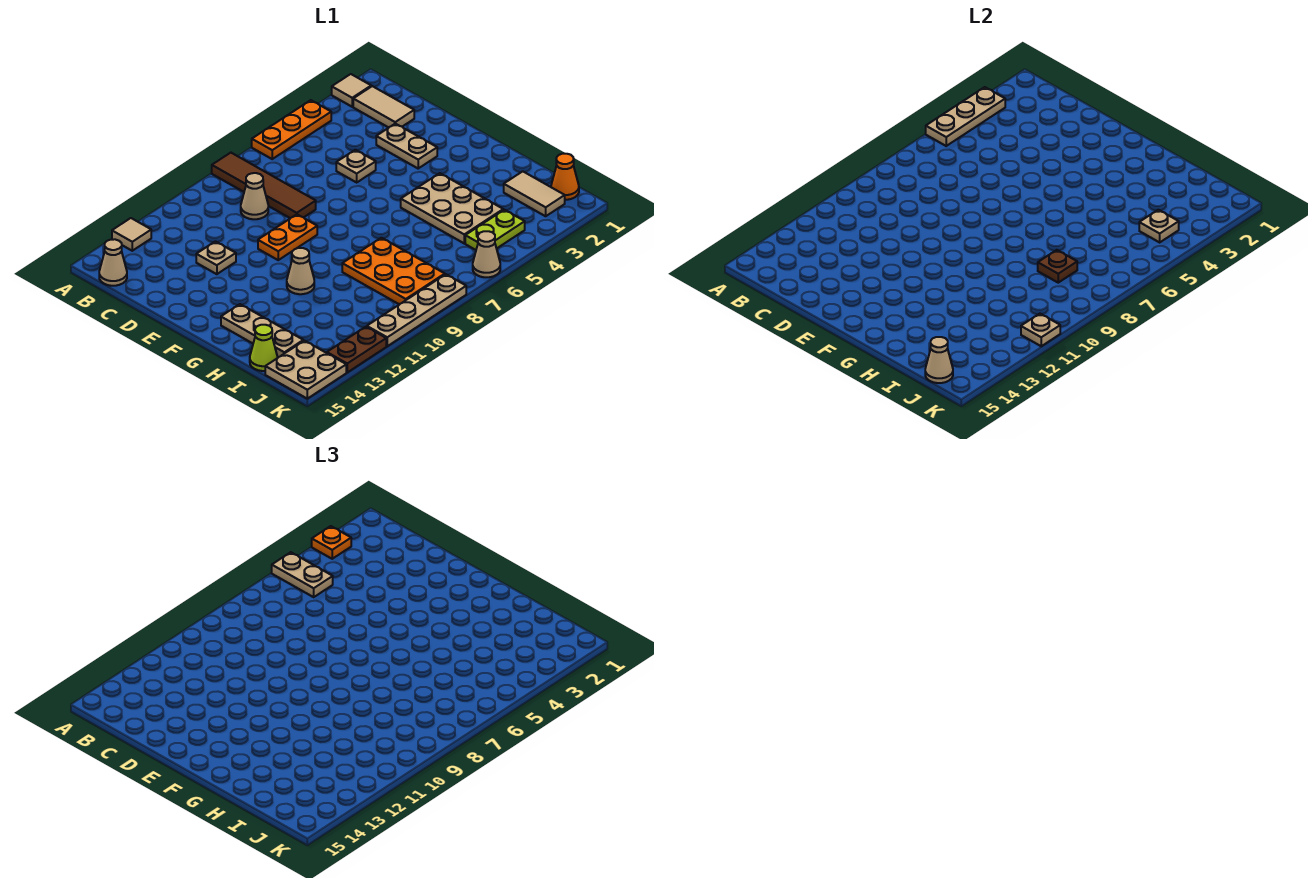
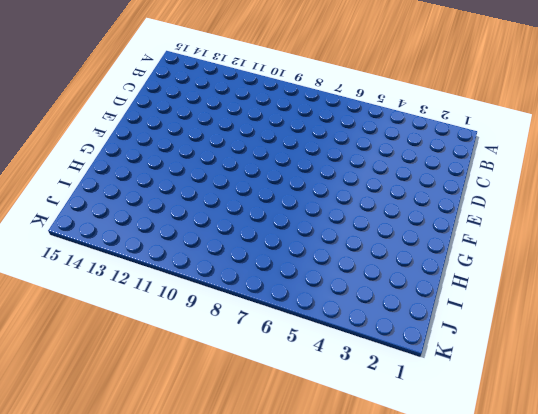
none -> tan tile A2 level 1
none -> orange plate A4:A6 level 1
none -> brown tile A8:D8 level 1
none -> tan tile A13 level 1

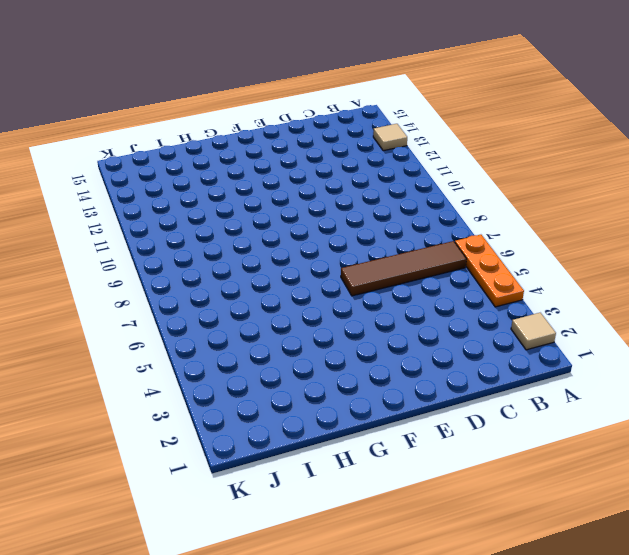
brown tile B6:E6 level 1 -> brown tile A8:D8 level 1
none -> tan tile B2:C2 level 1
none -> tan cone B15 level 1
none -> tan cone C9 level 1
none -> tan plate D3:E3 level 1

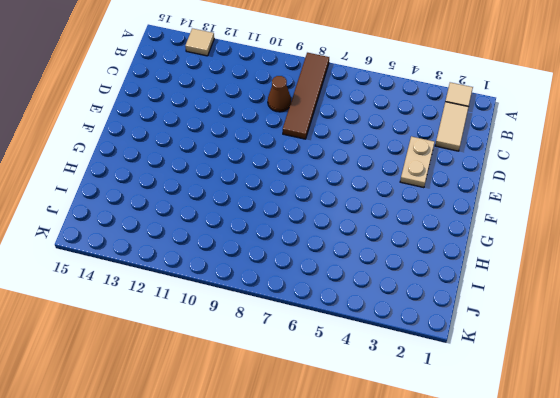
brown cone C9 level 1 -> tan cone C9 level 1
none -> orange plate A4:A6 level 1
none -> tan cone B15 level 1
none -> tan plate D5 level 1
none -> tan plate D12 level 1

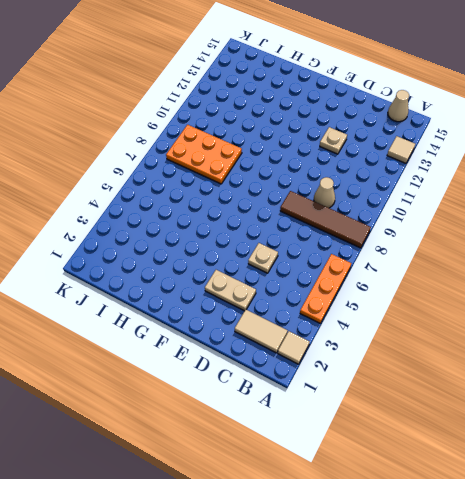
none -> orange plate E9:E10 level 1
none -> tan plate G4:I5 level 1
none -> tan cone G11 level 1
none -> tan plate G14:I14 level 1

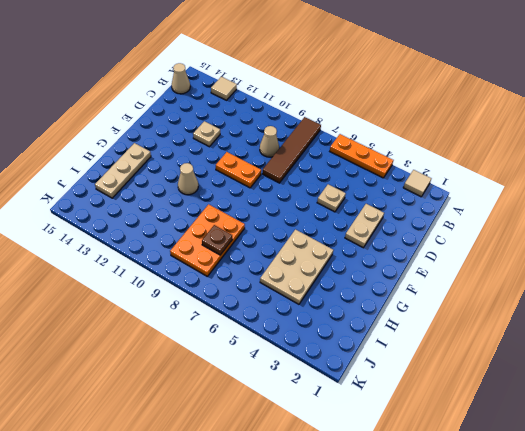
none -> tan tile B2:C2 level 1
none -> tan tile I2:J2 level 1
none -> lime cone I15 level 1
none -> orange cone J1 level 1

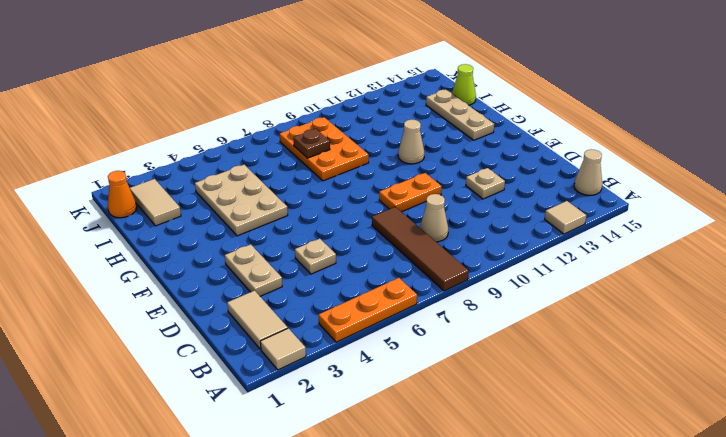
none -> lime plate J4:J5 level 1
none -> tan plate J14:K15 level 1
none -> tan cone K6 level 1
none -> tan plate K8:K11 level 1

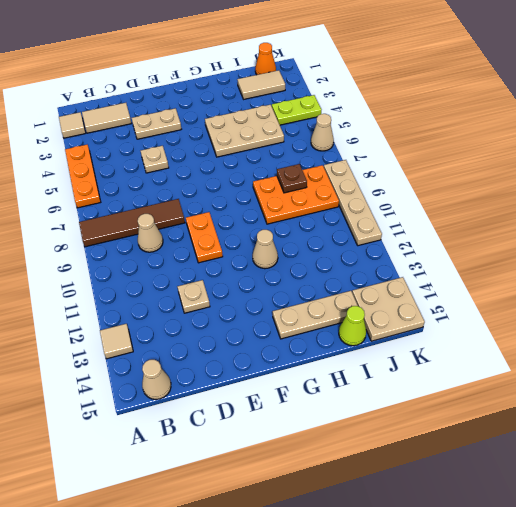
lime plate J4:K4 level 1 -> lime plate J4:J5 level 1
none -> brown plate K12:K13 level 1
none -> tan plate A3:A5 level 2
none -> tan plate J4 level 2
none -> tan cone J15 level 2

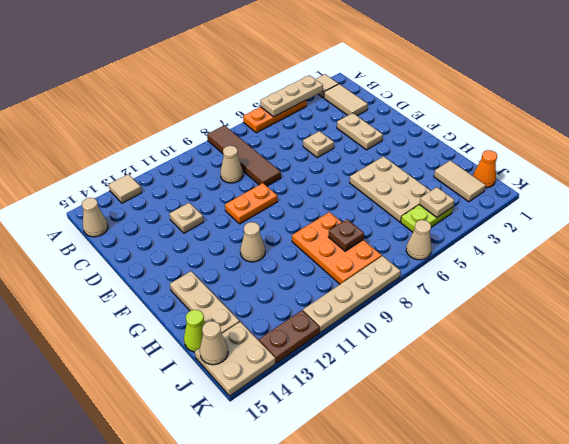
none -> tan plate K11 level 2
none -> orange plate A3 level 3
none -> tan plate A5:B5 level 3

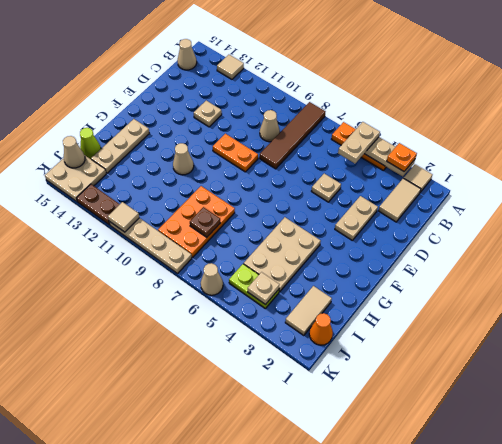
tan tile K11 level 2 -> tan plate K11 level 2

